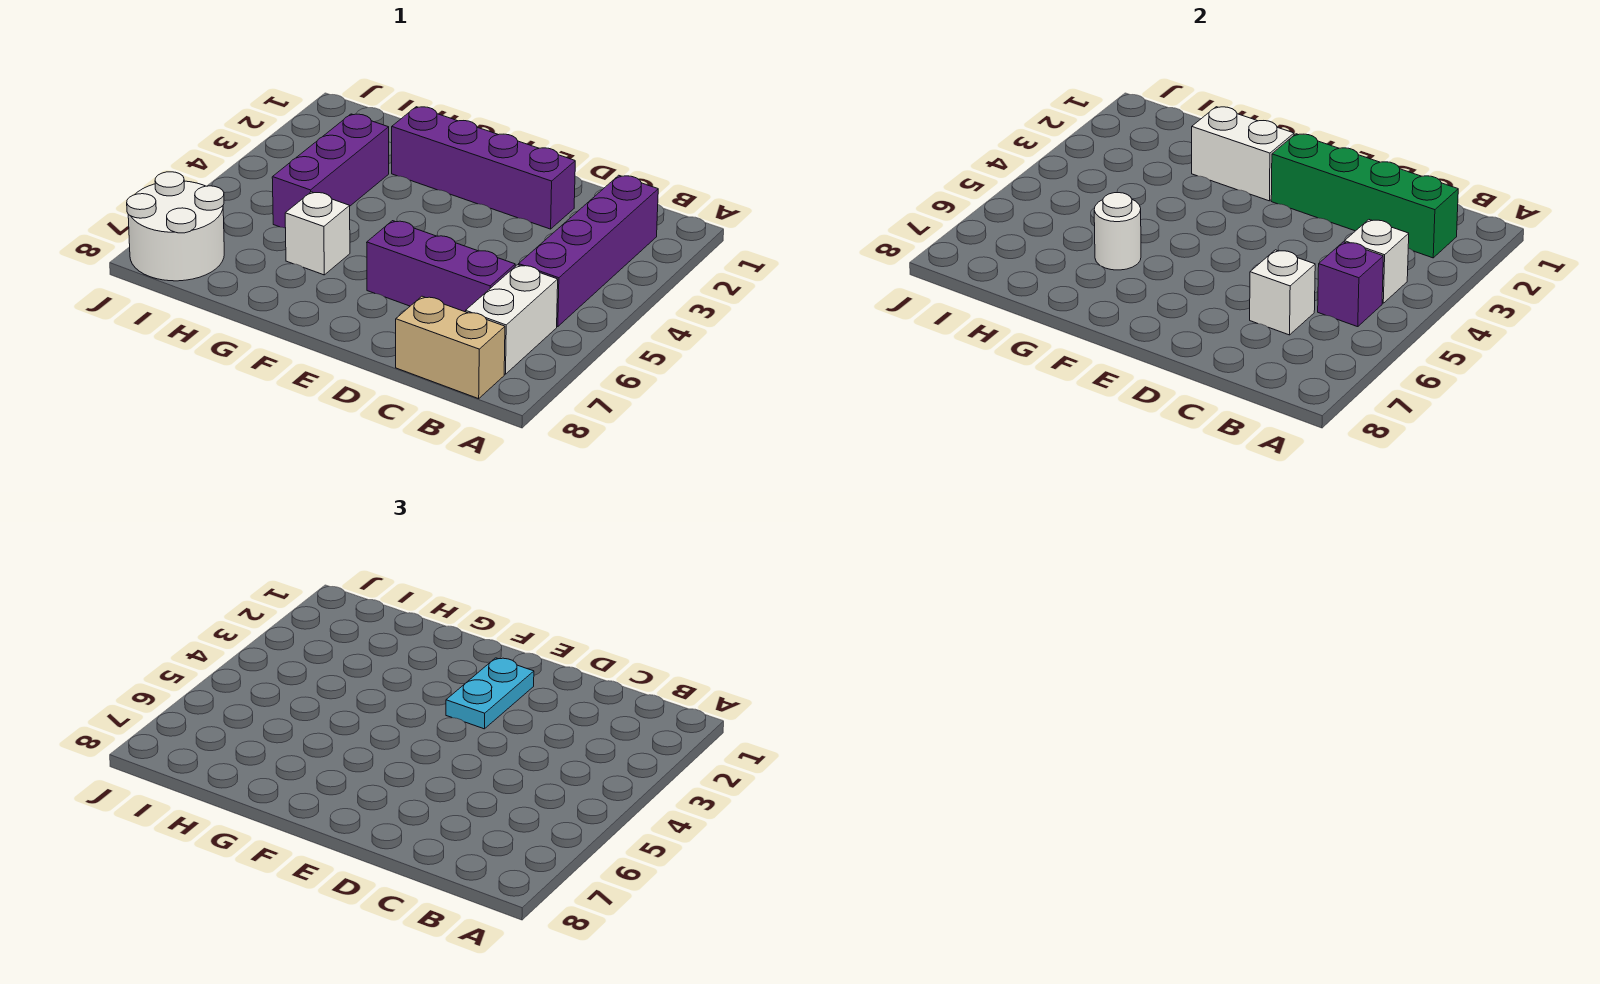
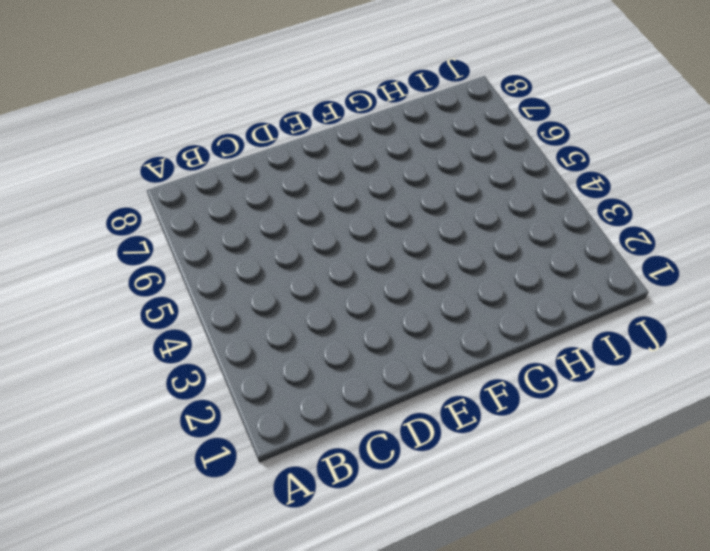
none -> purple brick B2:B5 level 1
none -> white brick B6:B7 level 1
none -> tan brick B8:C8 level 1

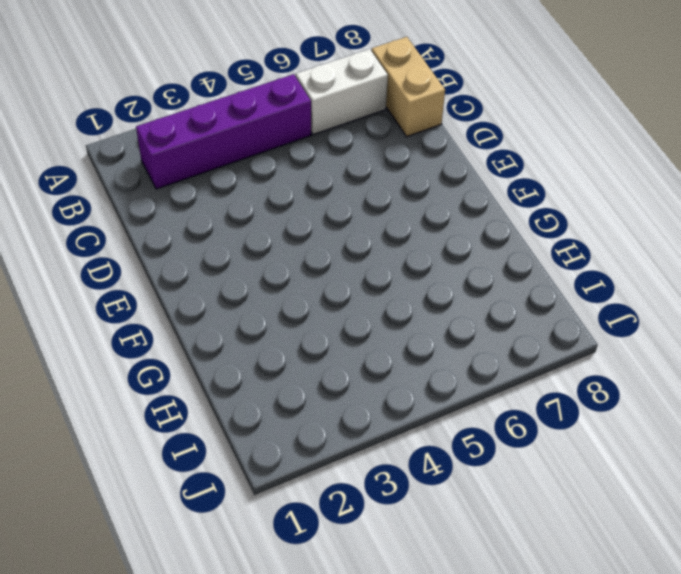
none -> purple brick C6:E6 level 1
none -> purple brick D2:G2 level 1
none -> white brick G6 level 1

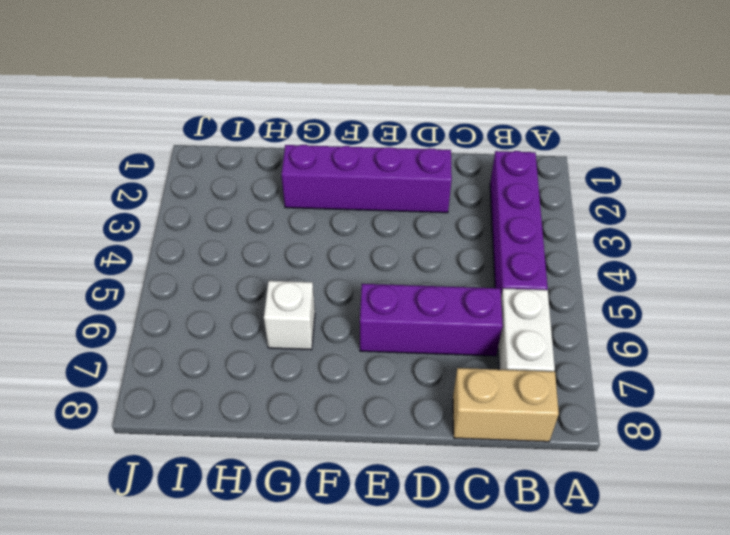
none -> purple brick H3:H5 level 1
none -> white round brick I7:J8 level 1
none -> green brick B2:E2 level 2

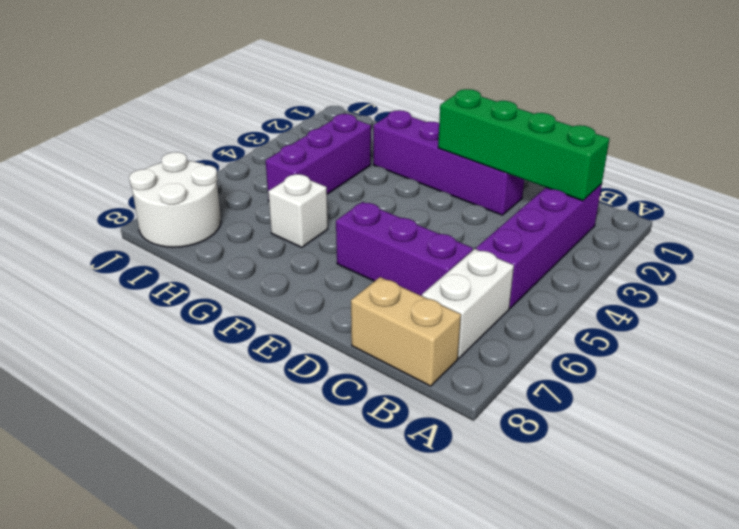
none -> white brick B4 level 2
none -> purple brick B5 level 2
none -> white brick C6 level 2

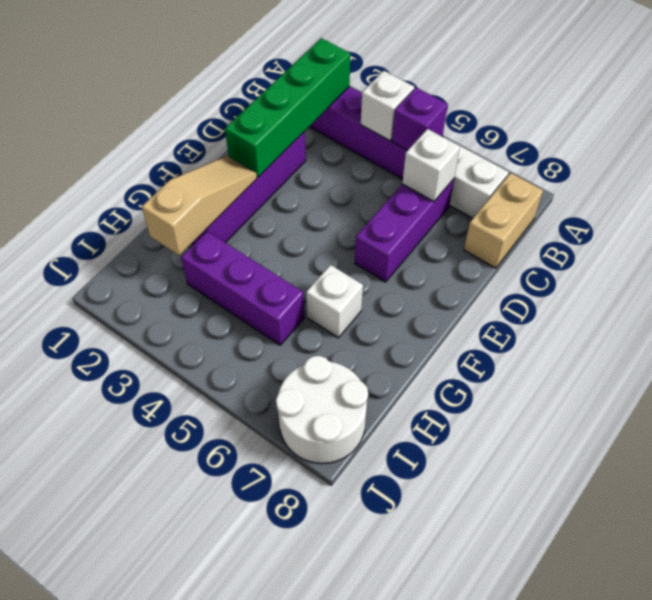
tan slope F2:H2 level 2 top H -> white brick F2:G2 level 2
none -> white round brick G6 level 2
none -> cyan plate E2:E3 level 3

